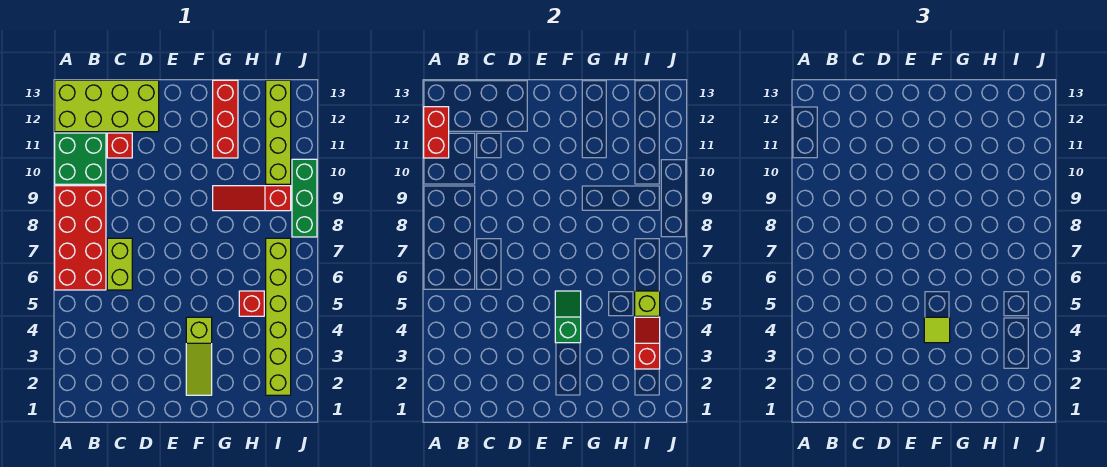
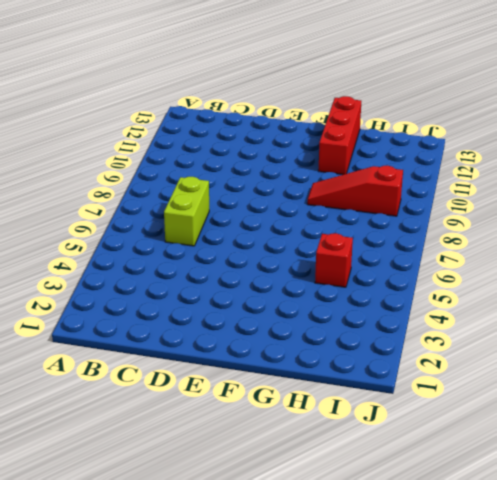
none -> red brick A6:B9 level 1
none -> green brick A10:B11 level 1
none -> lime brick A12:D13 level 1

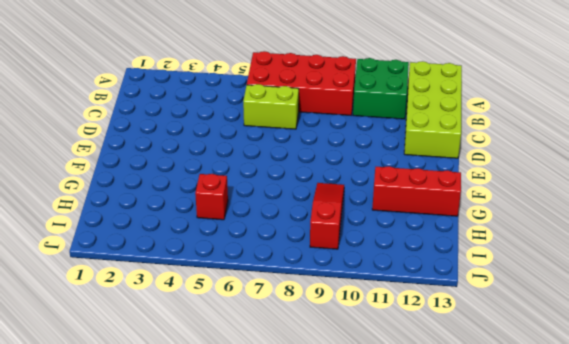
none -> red brick C11 level 1
none -> lime slope F2:F4 level 1 top 4
none -> lime brick I2:I7 level 1

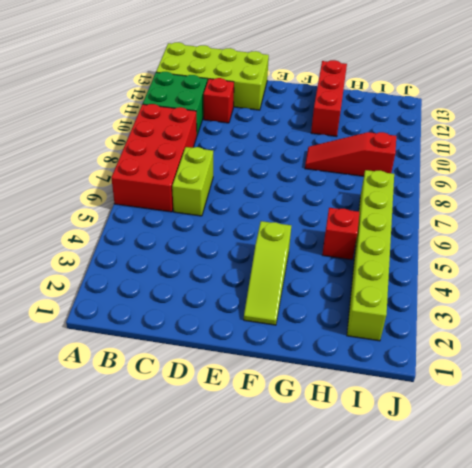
none -> lime brick I10:I13 level 1
none -> green brick J8:J10 level 1
none -> red brick A11:A12 level 2

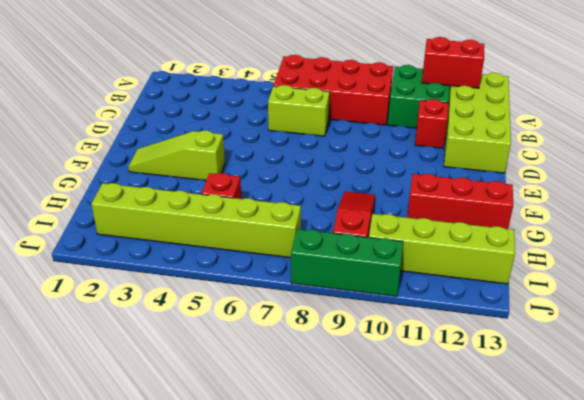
none -> green slope F4:F5 level 2 top 4
none -> red slope I3:I4 level 2 top 3
none -> lime brick I5 level 2

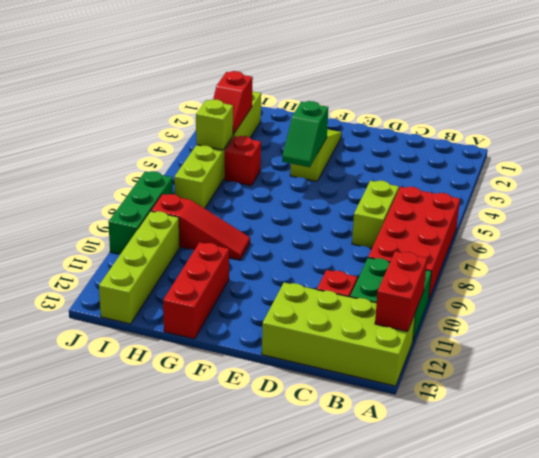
none -> lime tile F4 level 3

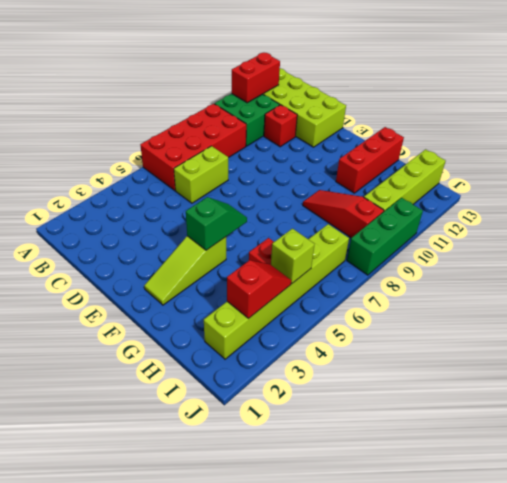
none -> lime tile F4 level 3

